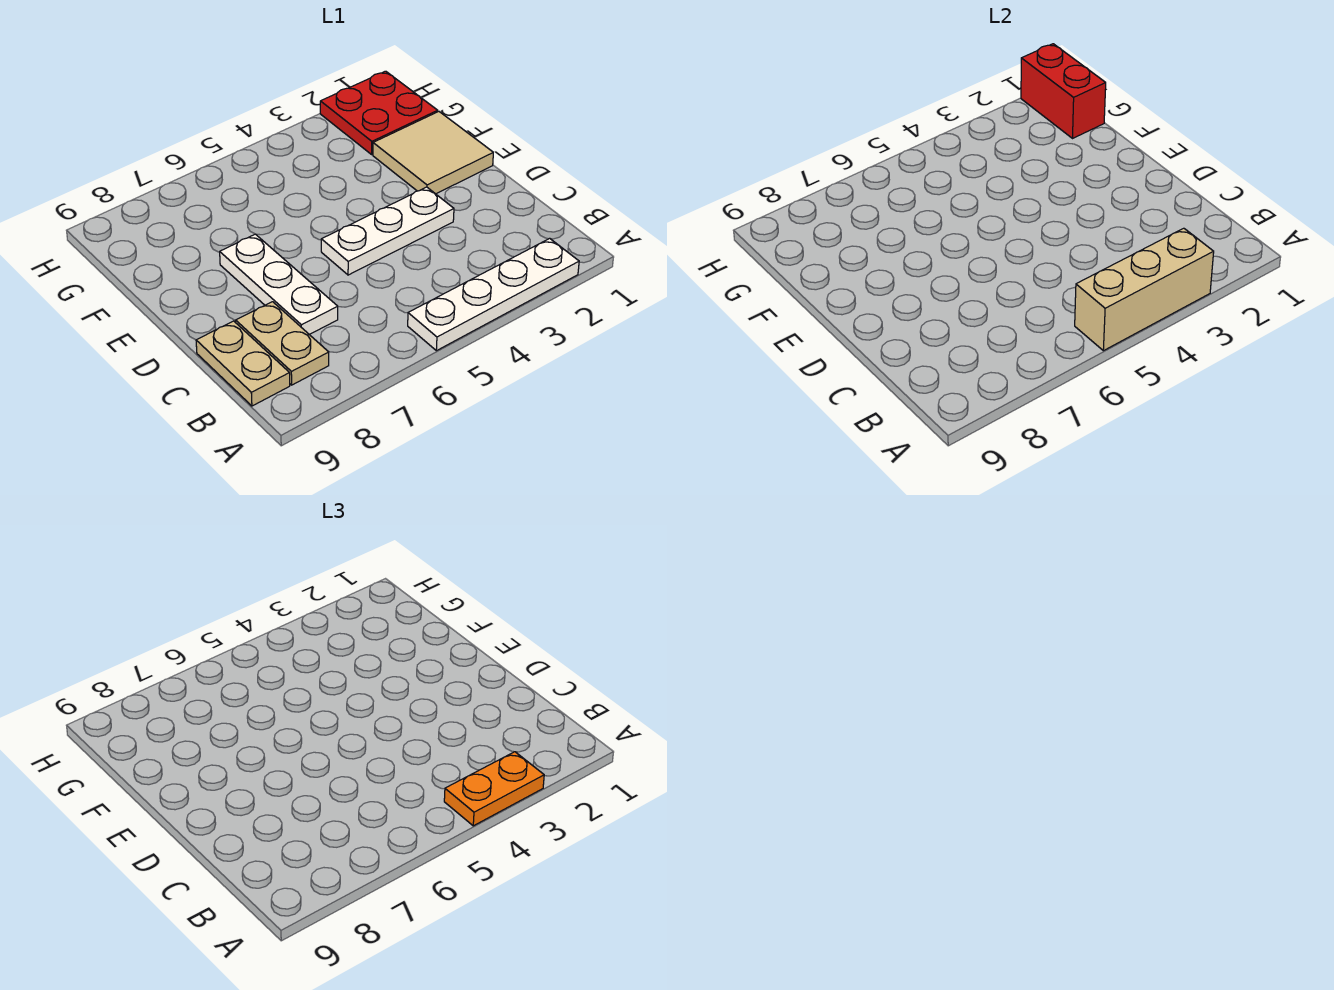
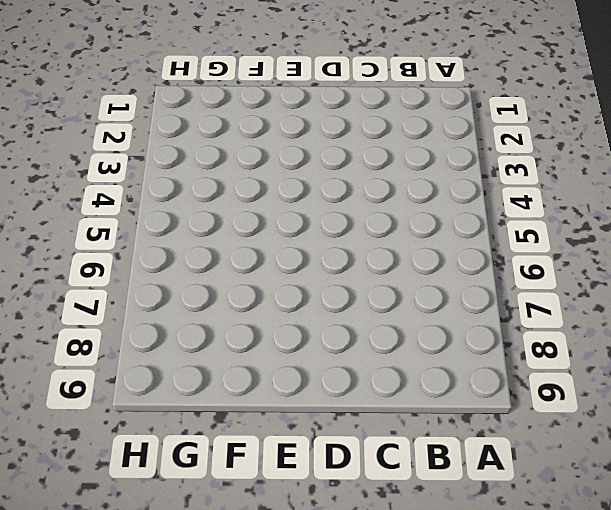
none -> white plate A2:A5 level 1
none -> tan plate B8:C8 level 1

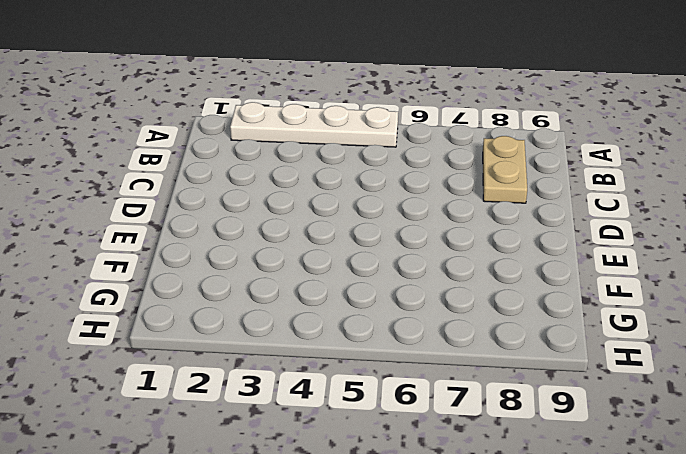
none -> tan plate B9:C9 level 1
none -> white plate C7:E7 level 1

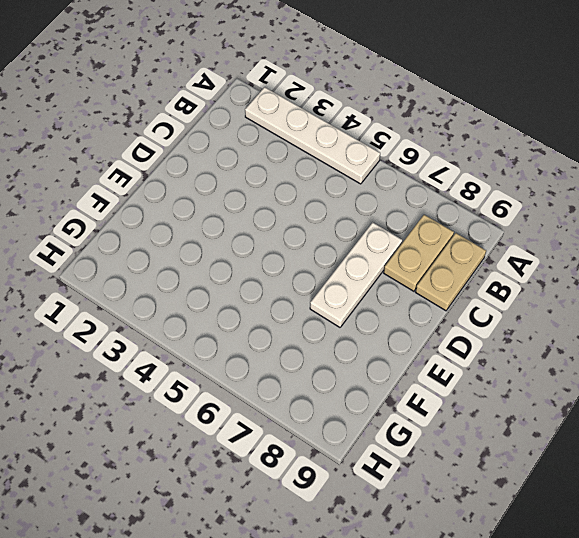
none -> white plate D3:D5 level 1
none -> tan tile E1:F2 level 1

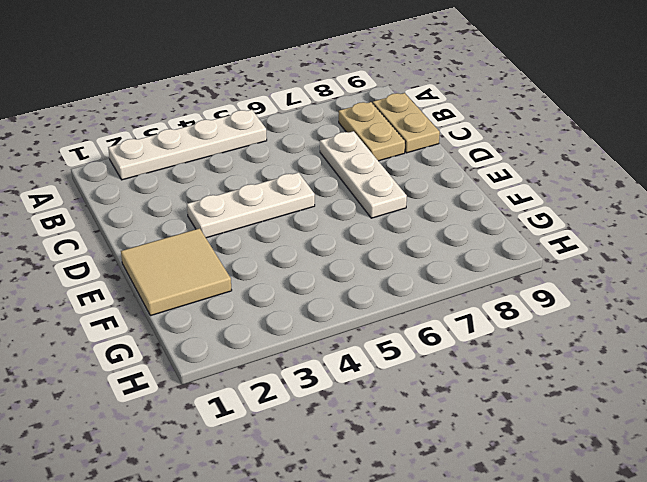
none -> red plate G1:H2 level 1
none -> tan brick A3:A5 level 2

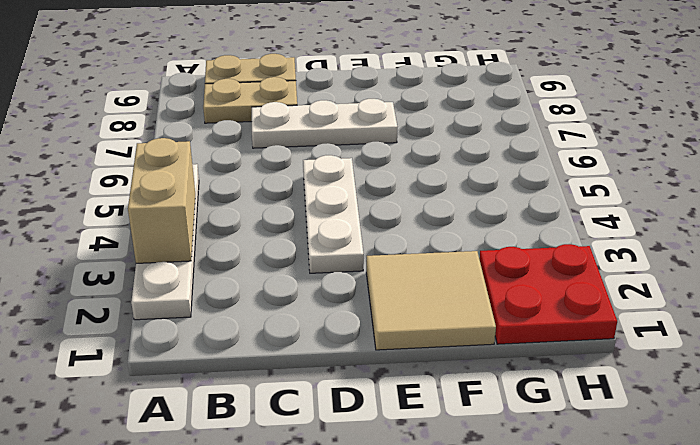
tan brick A3:A4 level 2 -> tan brick A3:A5 level 2
none -> red brick G1:H1 level 2
none -> orange plate A3:A4 level 3

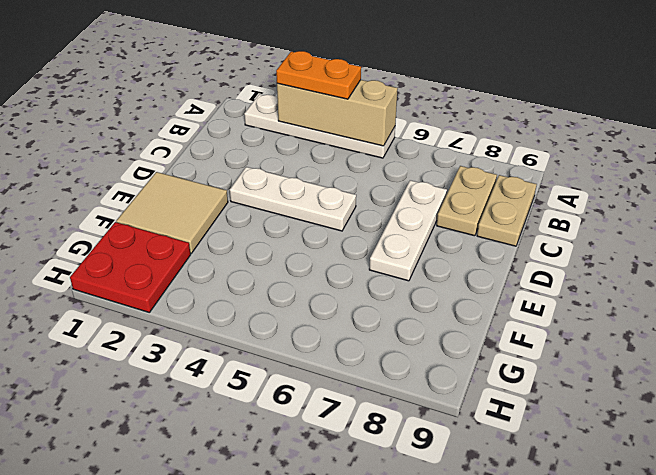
none -> red brick G1:H1 level 2

